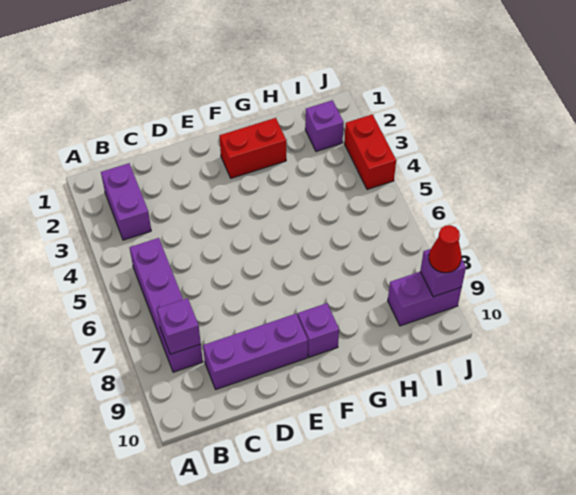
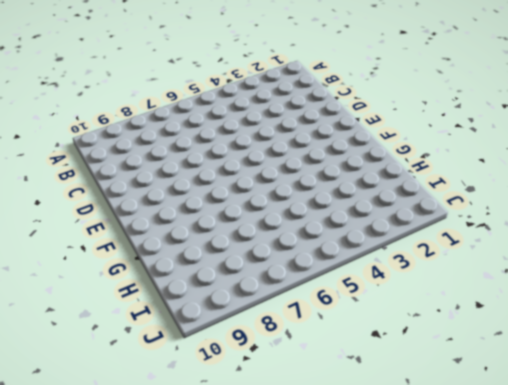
none -> purple brick B2:B3 level 1
none -> purple brick B5:B8 level 1

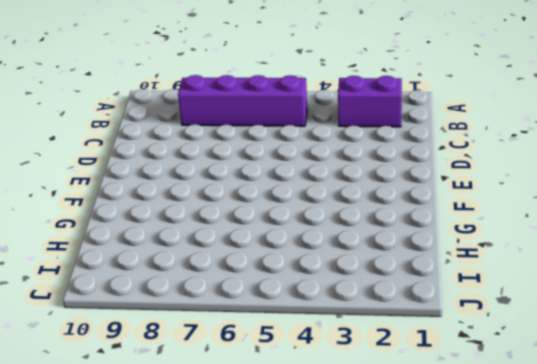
none -> purple brick C9:E9 level 1
none -> red brick F2:G2 level 1

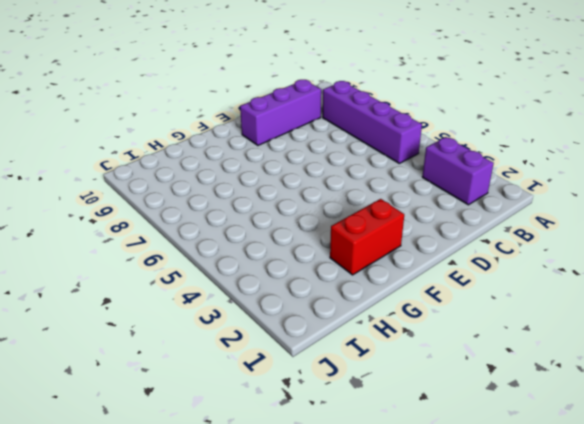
none -> purple brick F9 level 1
none -> purple brick I2 level 1

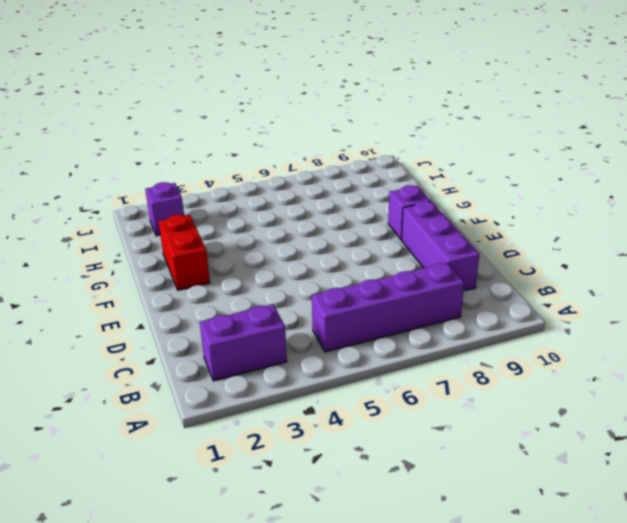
none -> purple brick I9:J9 level 1
none -> red brick J3:J4 level 1

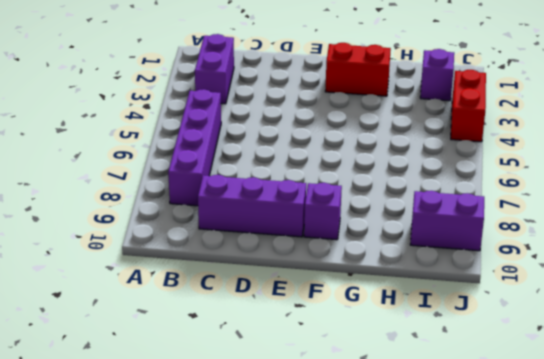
none -> purple brick B8 level 2
none -> purple brick J9 level 2

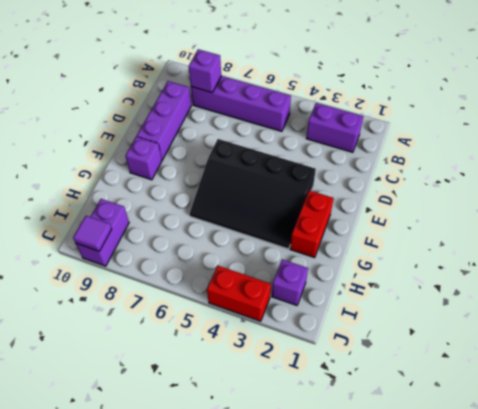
black slope E3:G6 level 1 top E -> none
purple tile J9 level 2 -> purple brick J9 level 2
none -> red cone J9 level 3

